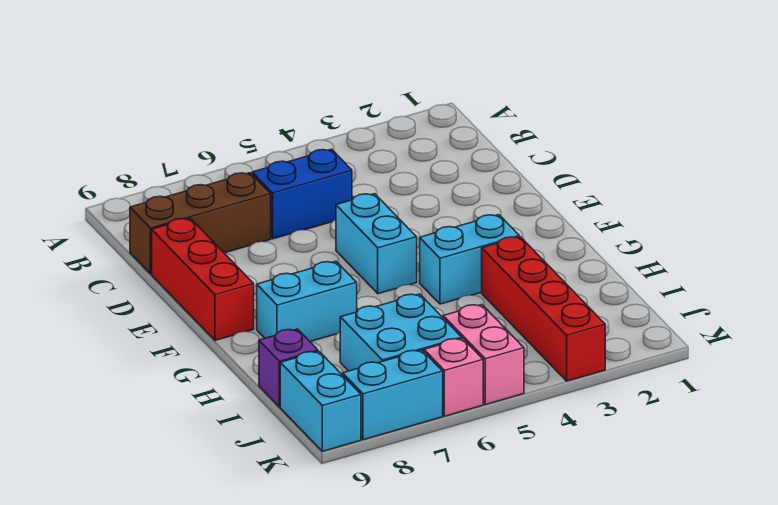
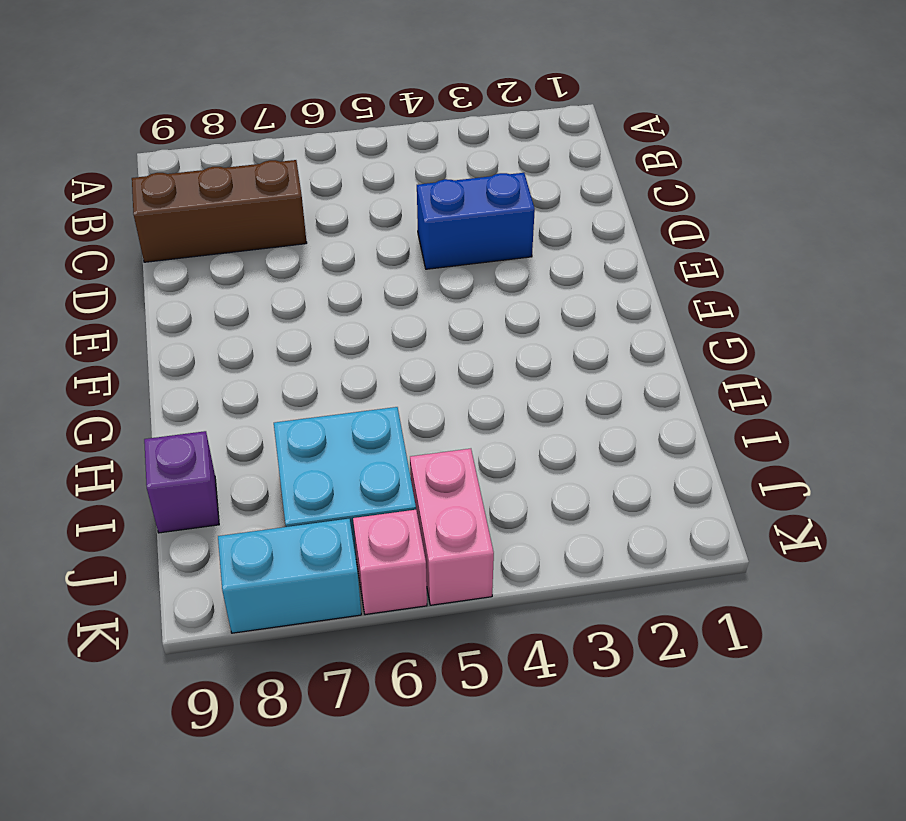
blue brick D3:D4 level 1 -> blue brick C5:C6 level 1
none -> red brick D9:F9 level 1
none -> cyan brick E5:F5 level 1
none -> cyan brick G3:G4 level 1

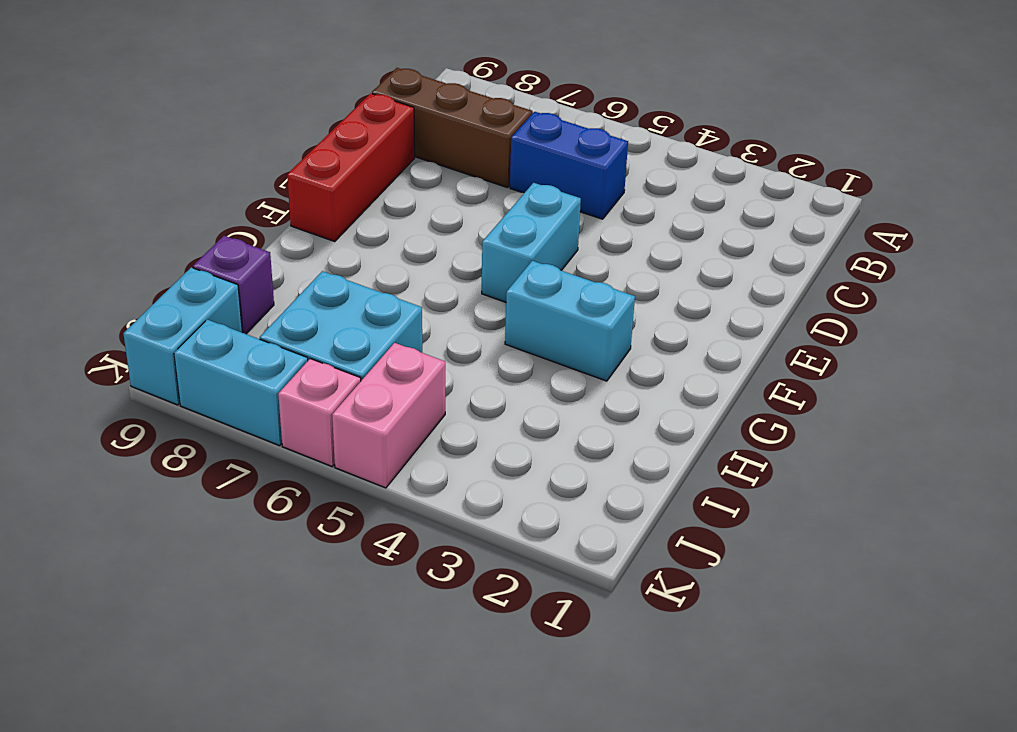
none -> cyan brick G7:G8 level 1
none -> red brick H3:K3 level 1

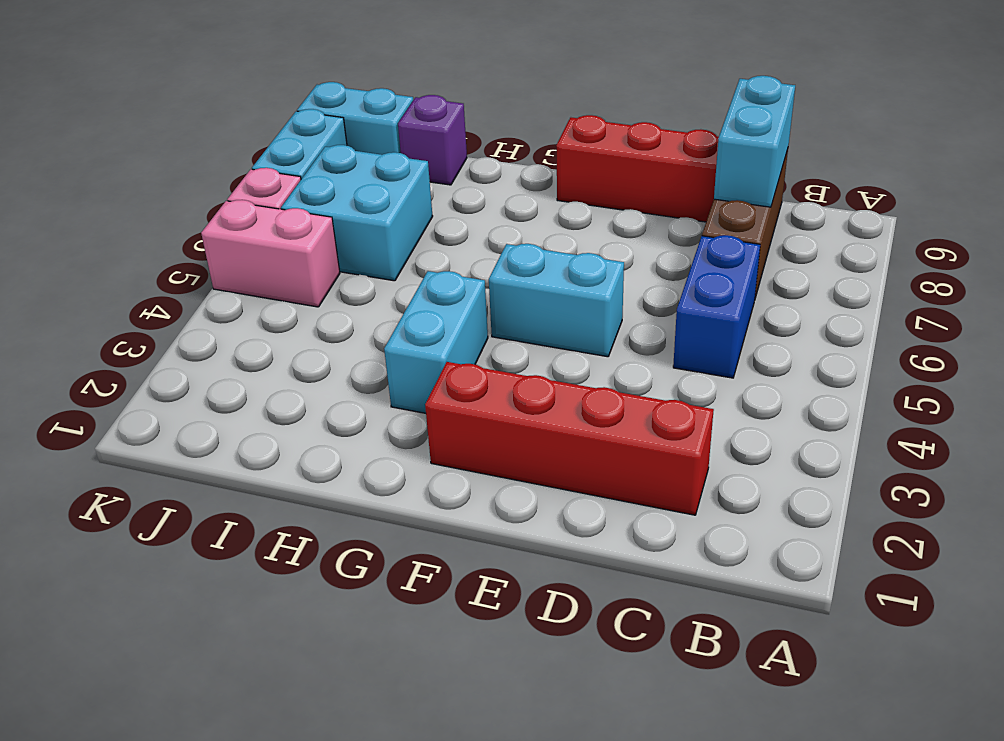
red brick C2:F2 level 1 -> red brick H3:K3 level 1
cyan brick C8:C9 level 2 -> cyan brick G7:G8 level 1

